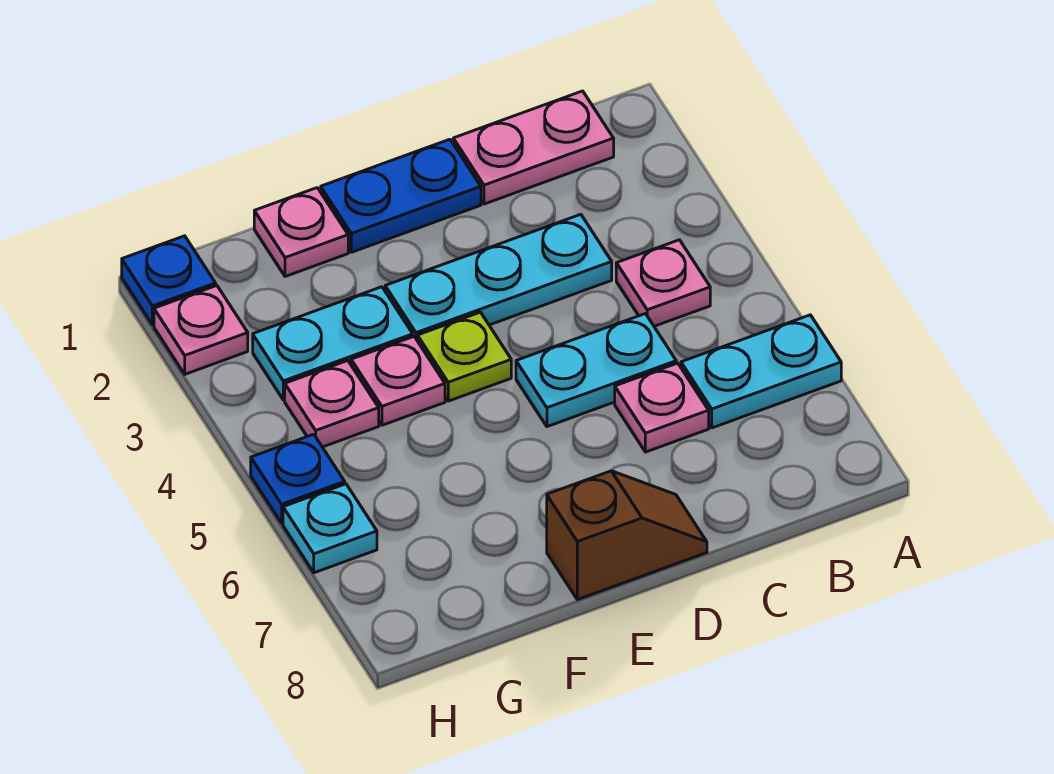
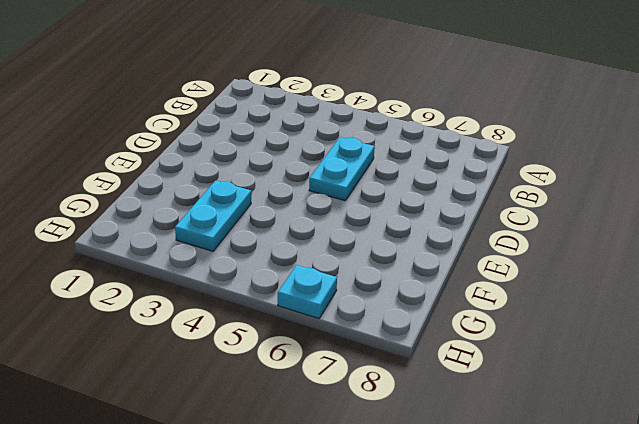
none -> cyan plate A6:B6 level 1
none -> pink plate B1:C1 level 1
none -> pink plate B4 level 1

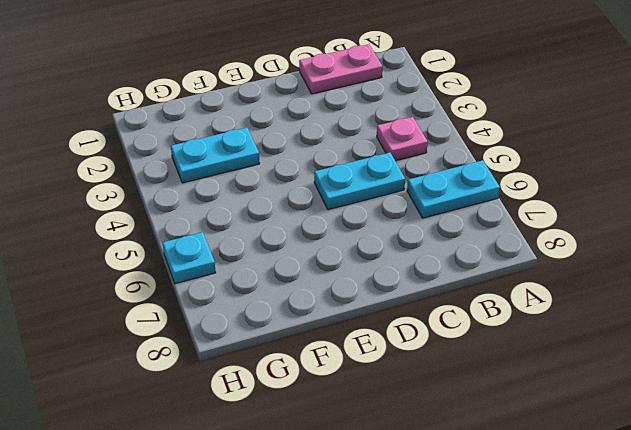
none -> cyan plate C3:E3 level 1
none -> pink plate C6 level 1
none -> blue plate D1:E1 level 1

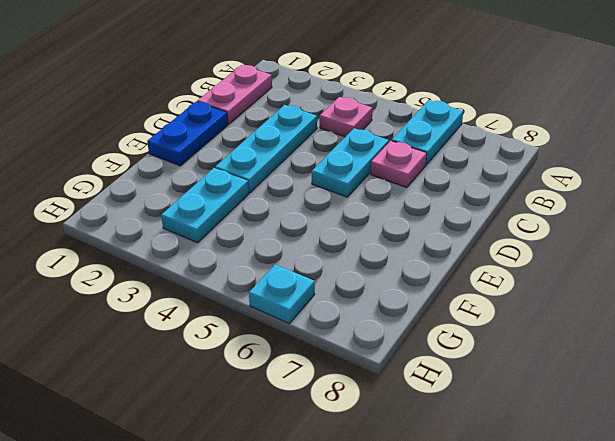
none -> brown slope D8:E8 level 1 top E
none -> lime plate E4 level 1
none -> pink plate F1 level 1

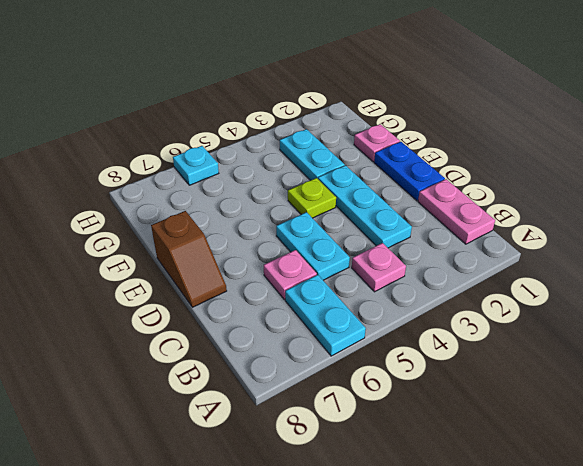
none -> pink plate F4 level 1
none -> pink plate G4 level 1
none -> blue plate H1 level 1

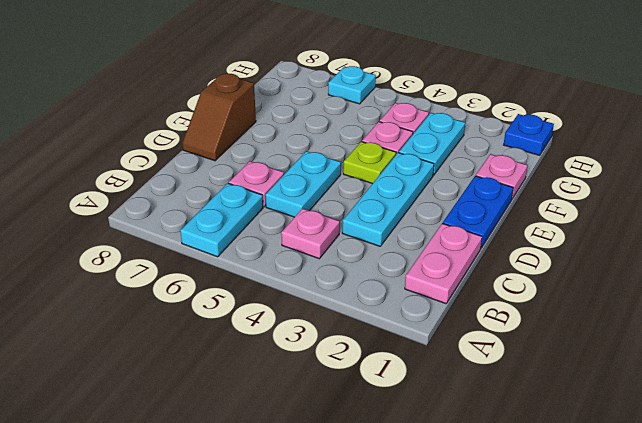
none -> pink plate H2 level 1
none -> blue plate H5 level 1

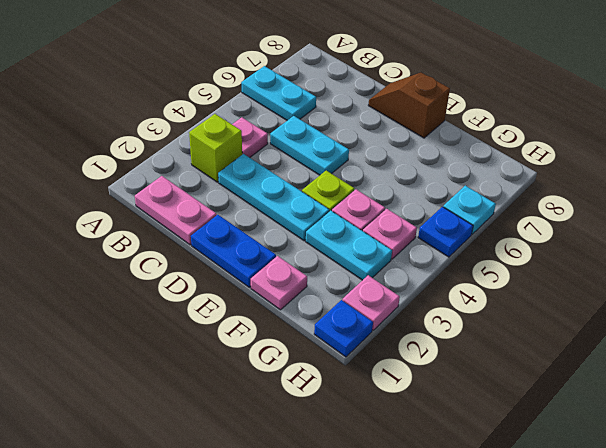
lime brick B3 level 1 -> none
none -> pink plate C6 level 1

